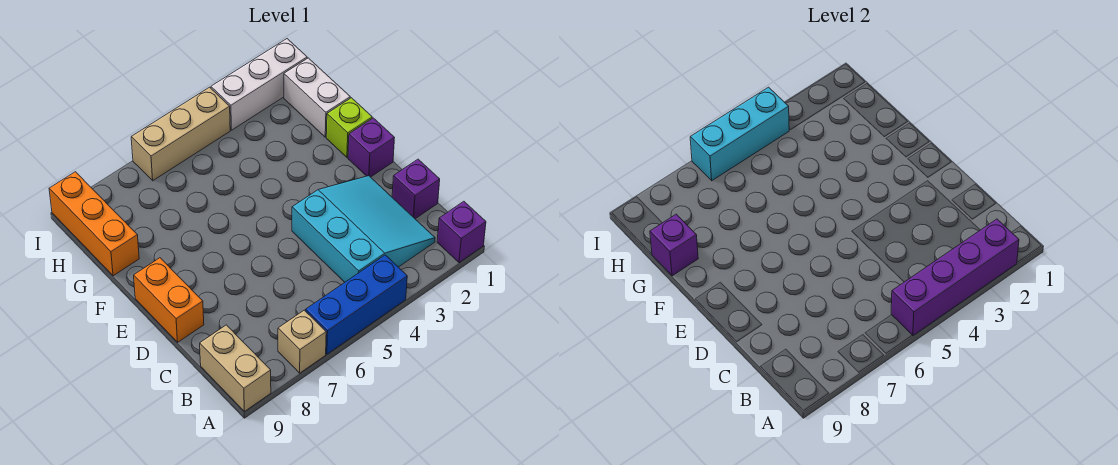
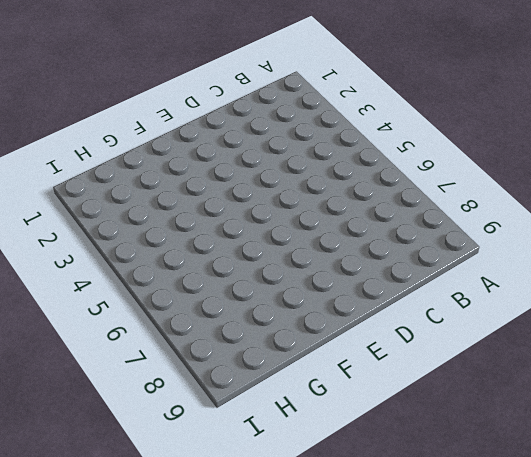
none -> purple brick A1 level 1
none -> blue brick A4:A6 level 1
none -> tan brick A7 level 1

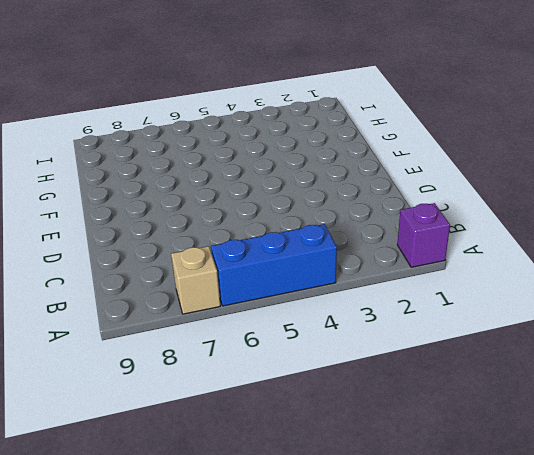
none -> tan brick A9:B9 level 1
none -> cyan slope B2:D4 level 1 top 4
none -> purple brick C1 level 1

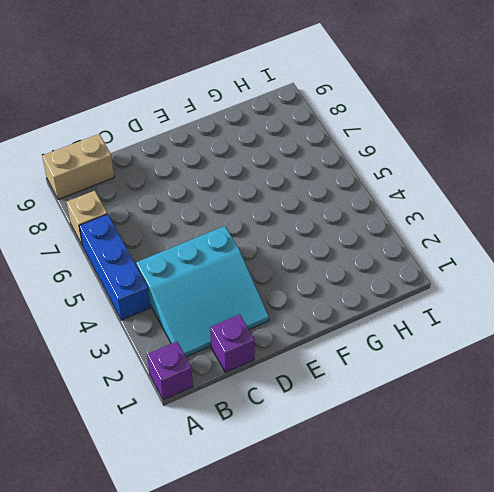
none -> orange brick D9:E9 level 1
none -> purple brick E1 level 1
none -> lime brick F1 level 1

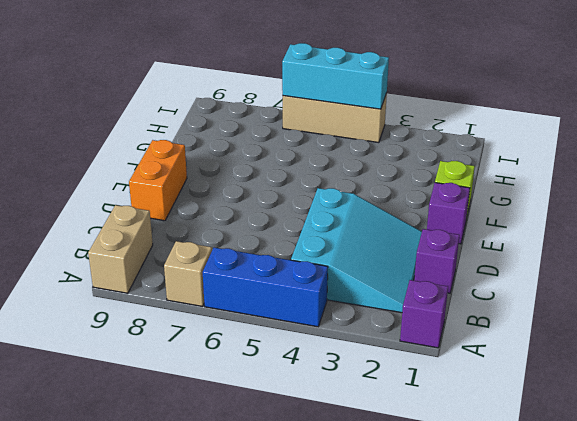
none -> white brick G1:H1 level 1
none -> orange brick G9:I9 level 1
none -> white brick I1:I3 level 1

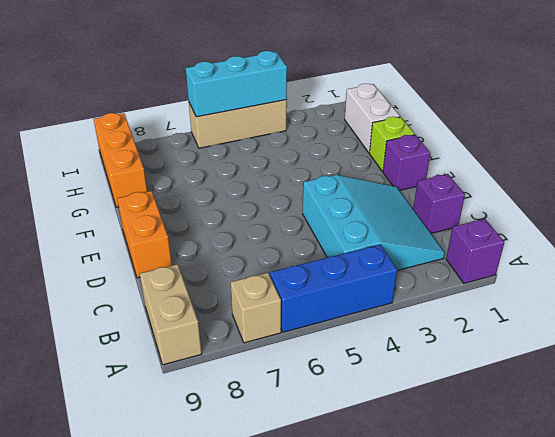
none -> white brick I1:I3 level 1
none -> purple brick A2:A5 level 2
none -> purple brick G9 level 2

